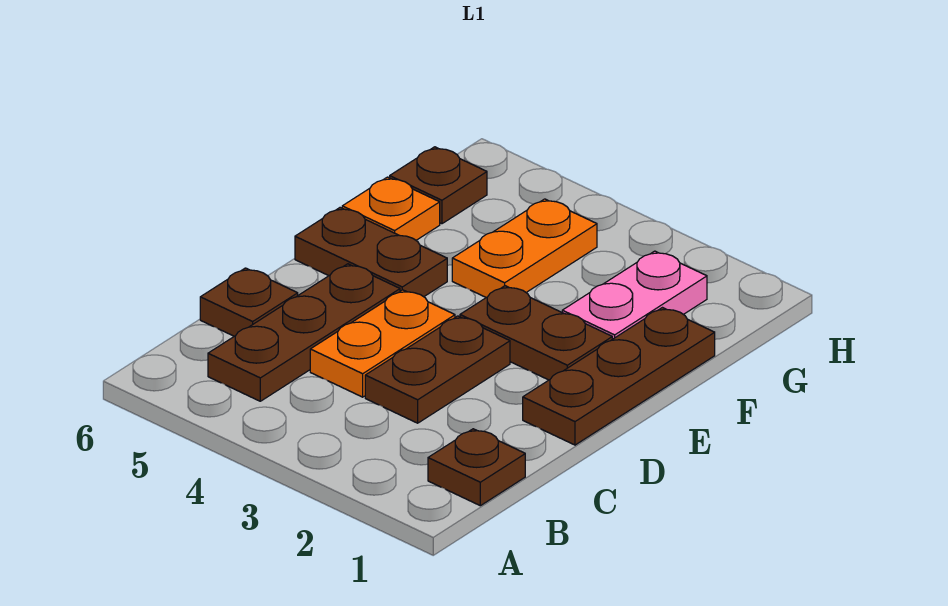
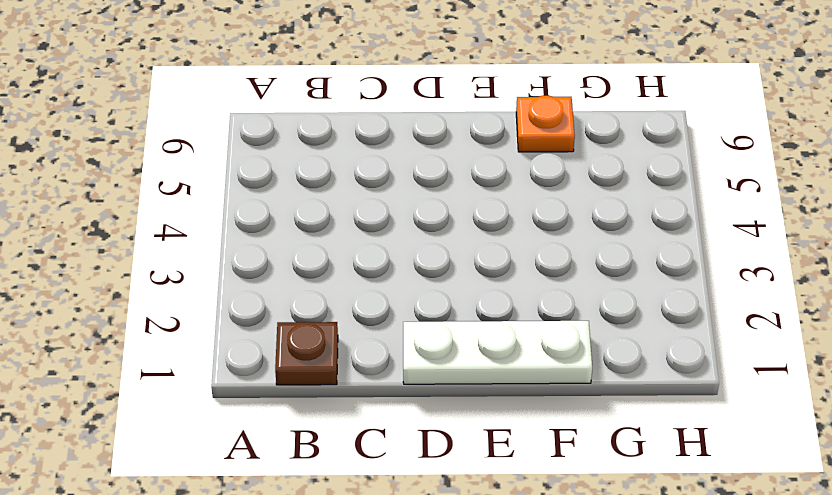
white plate D1:F1 level 1 -> brown plate D1:F1 level 1
none -> brown plate B5:D5 level 1
none -> brown plate C3:D3 level 1
none -> orange plate C4:D4 level 1

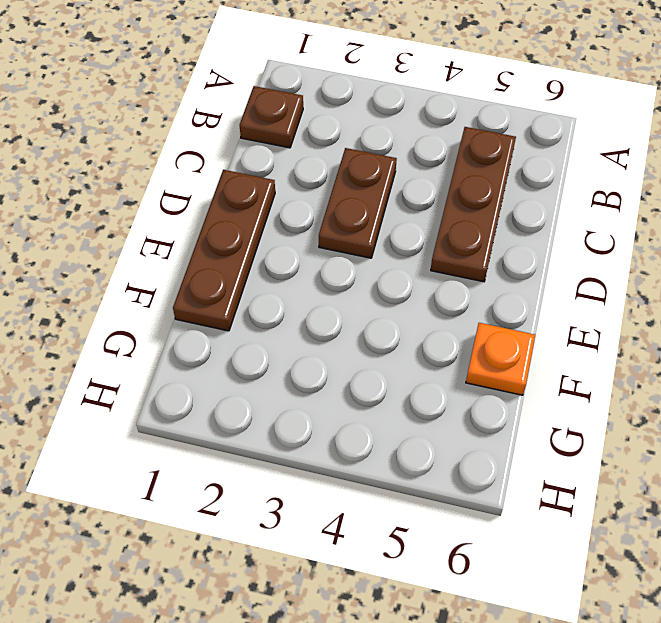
none -> orange plate C4:D4 level 1
none -> brown plate C6 level 1
none -> brown plate E2:E3 level 1

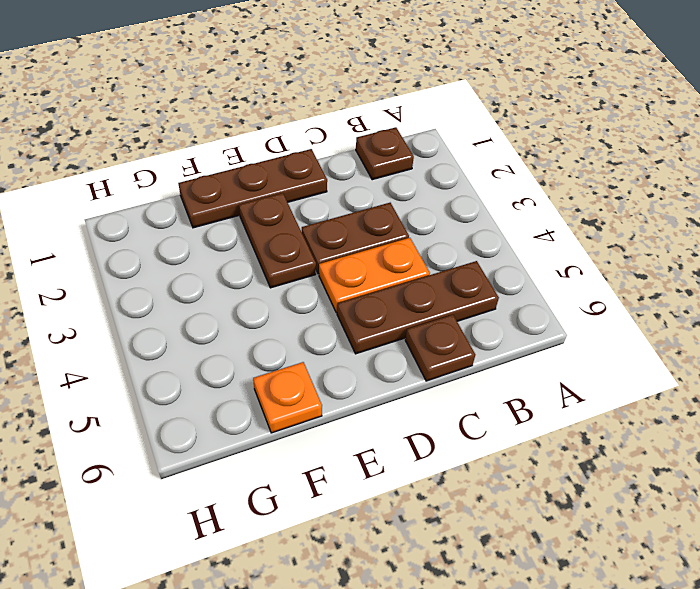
none -> brown plate E5:E6 level 1
none -> pink plate F2:G2 level 1
none -> orange plate F4:G4 level 1

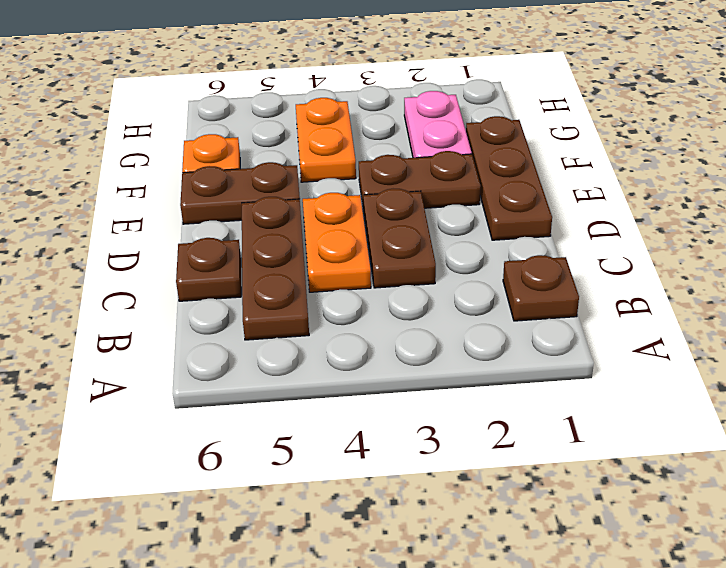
none -> brown plate G6 level 1

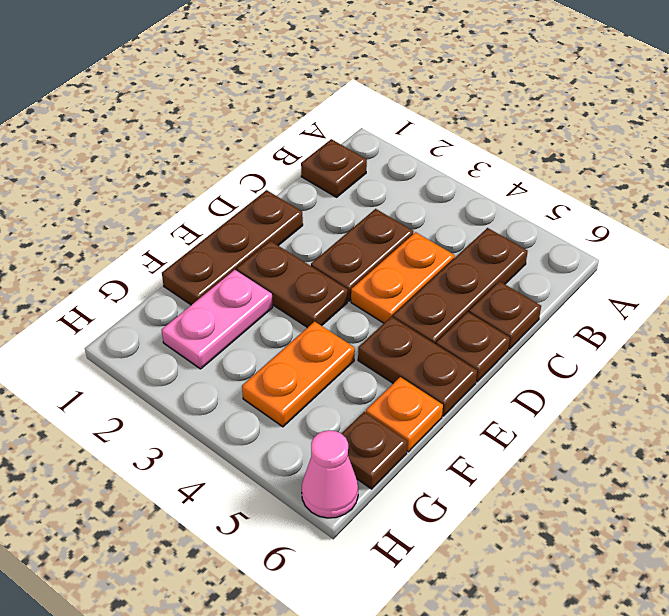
brown plate D6 level 1 -> none
pink cone H6 level 1 -> none

